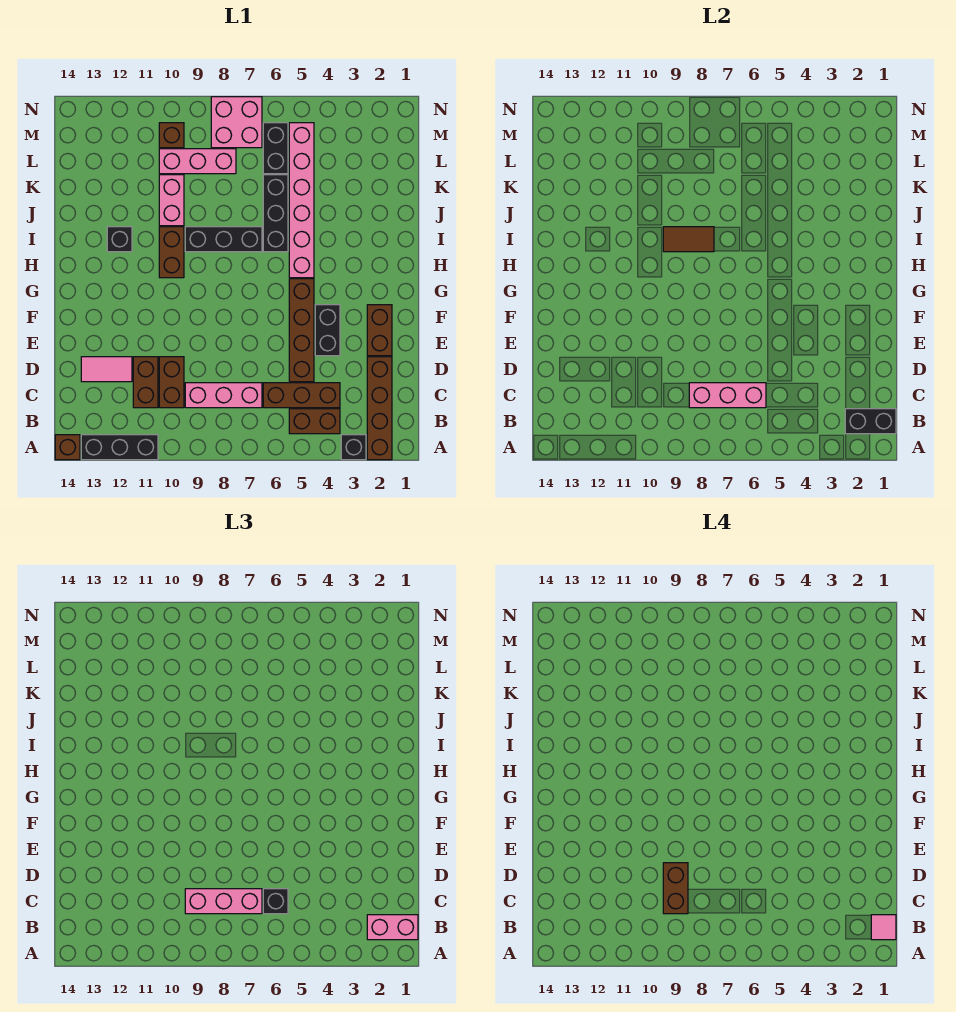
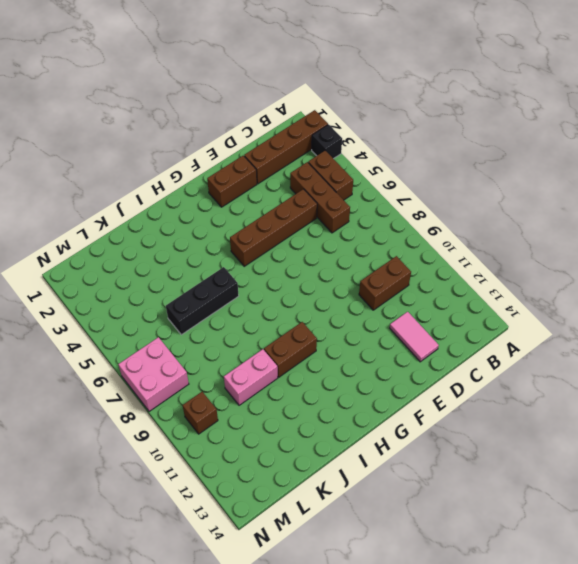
none -> black brick A11:A13 level 1
none -> brown brick A14 level 1
none -> pink brick C7:C9 level 1
none -> brown brick C11:D11 level 1

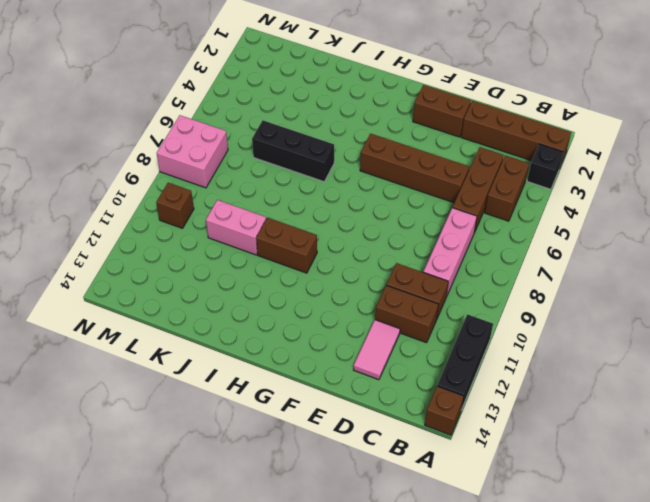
none -> black brick E4:F4 level 1
none -> pink brick H5:M5 level 1
none -> black brick I7:I9 level 1
none -> black brick I12 level 1

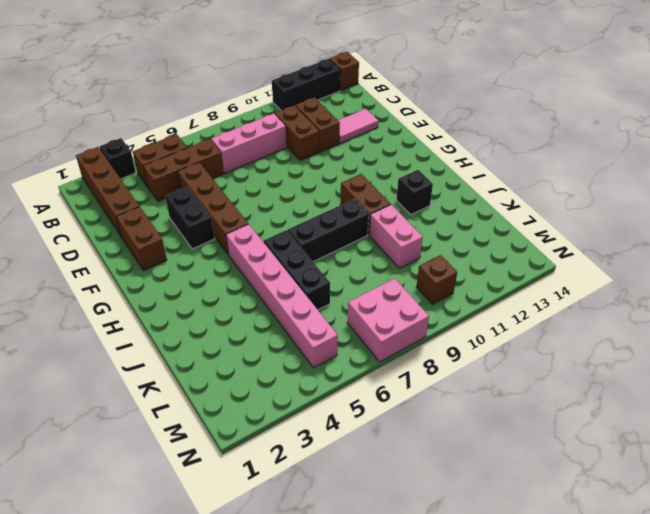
none -> black brick L6:M6 level 1
none -> pink brick L8:L10 level 1
none -> black brick B1:B2 level 2
none -> pink brick C6:C8 level 2

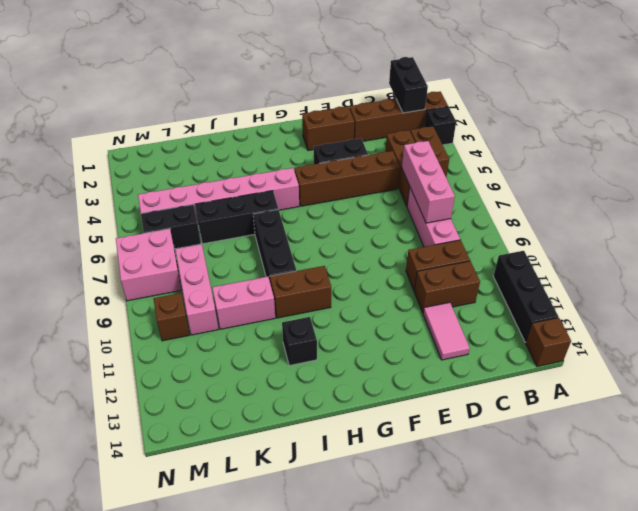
none -> brown tile I8:I9 level 2
none -> pink brick B1:B2 level 3
none -> black brick C6 level 3
none -> pink brick C7:C9 level 3

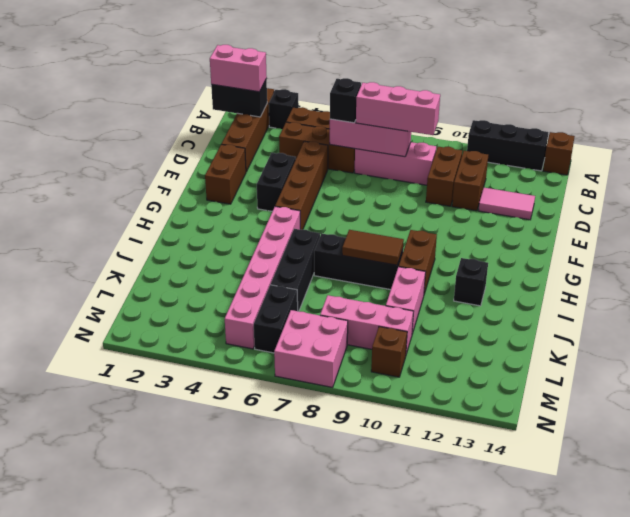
none -> pink tile B1 level 4
none -> brown brick C9:D9 level 4

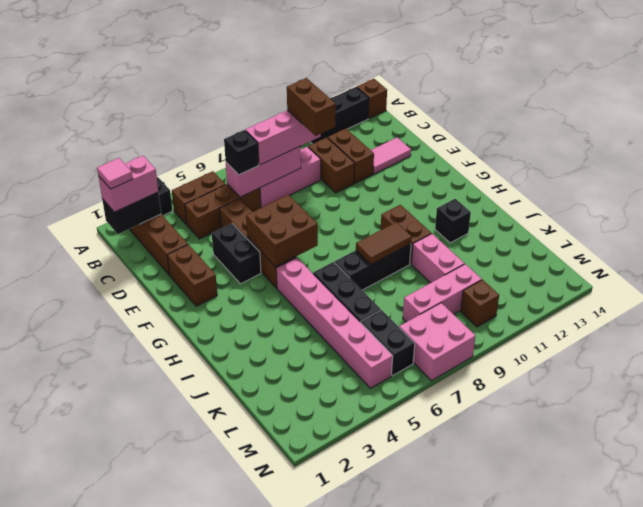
brown brick F5:G6 level 2 -> none

